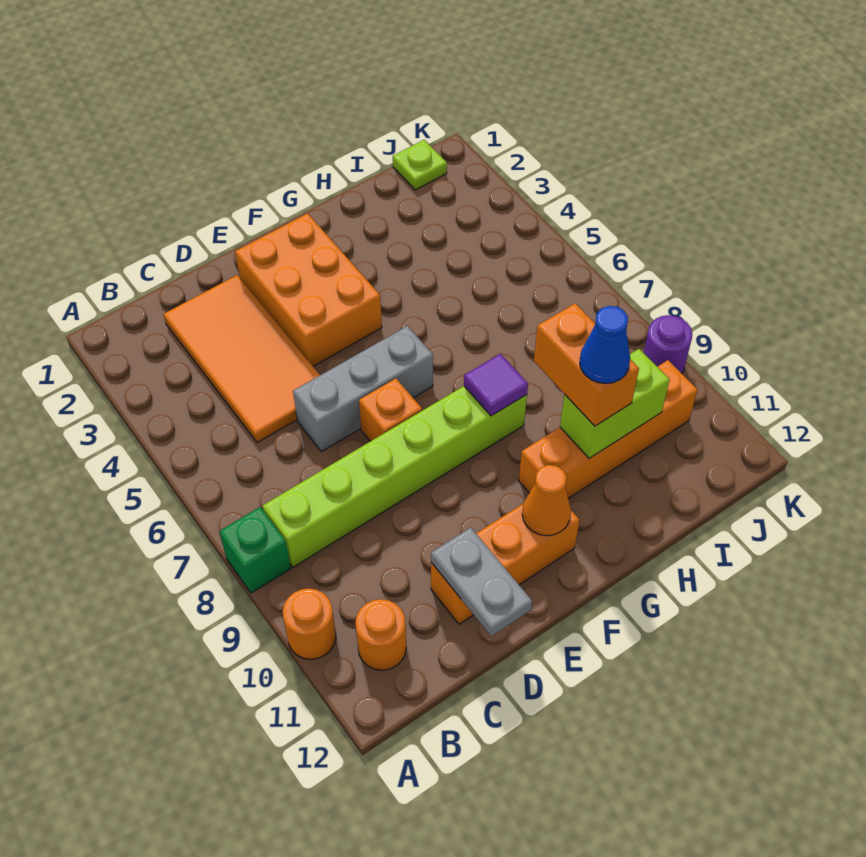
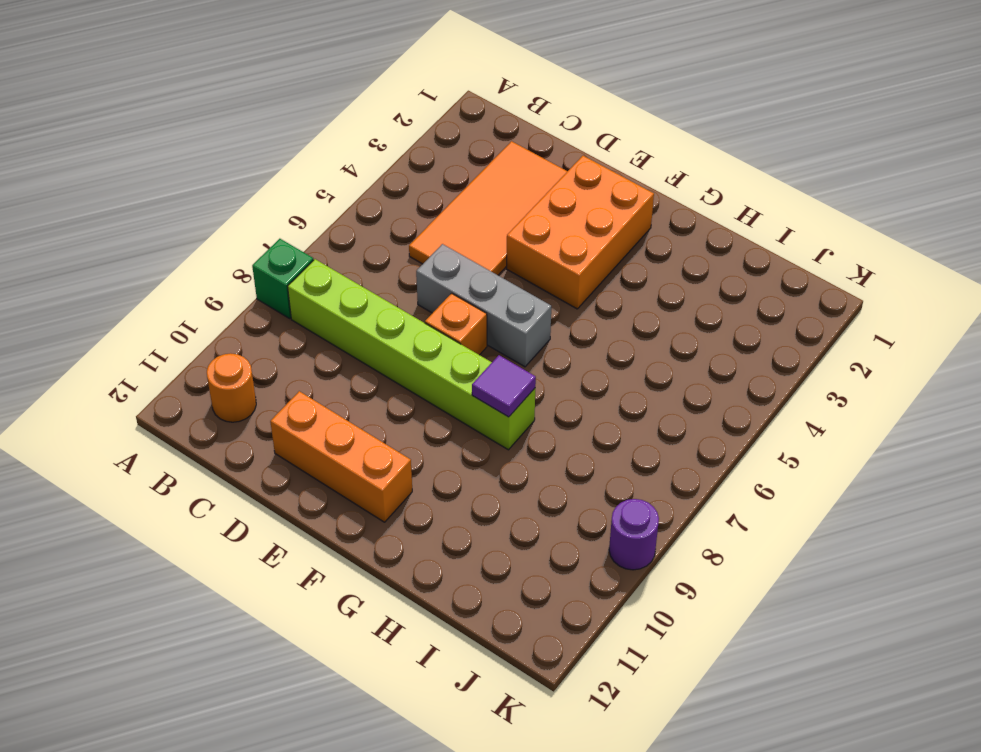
none -> orange round brick A10 level 1
none -> orange brick G10:J10 level 1
none -> lime plate J1 level 1

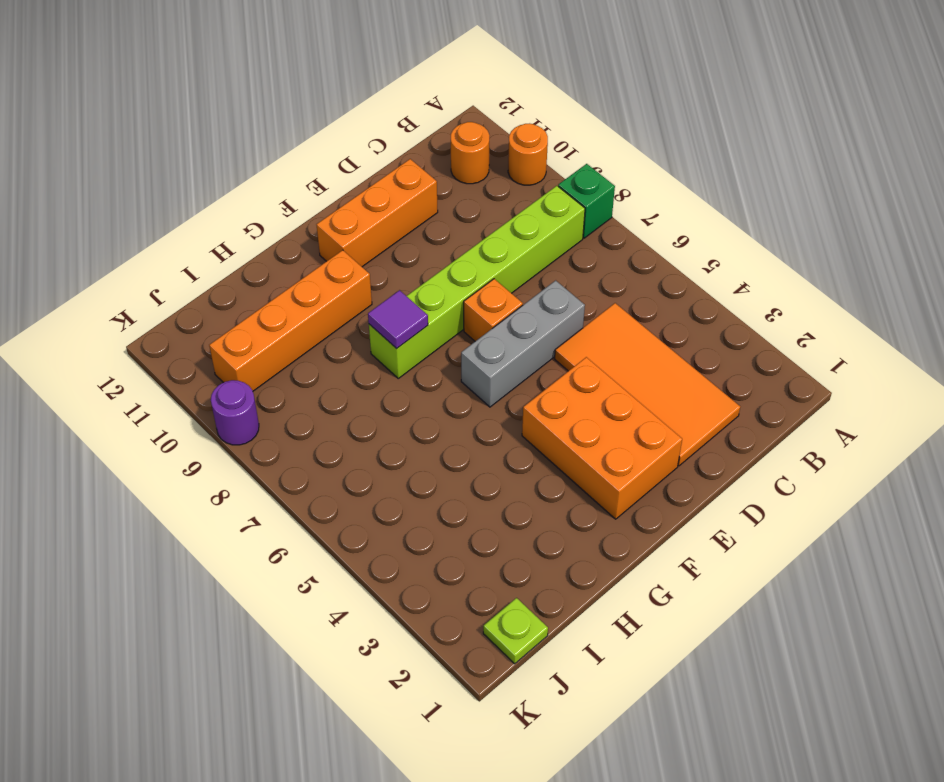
none -> grey plate D11:D12 level 2
none -> orange cone F11 level 2
none -> lime brick H10:I10 level 2

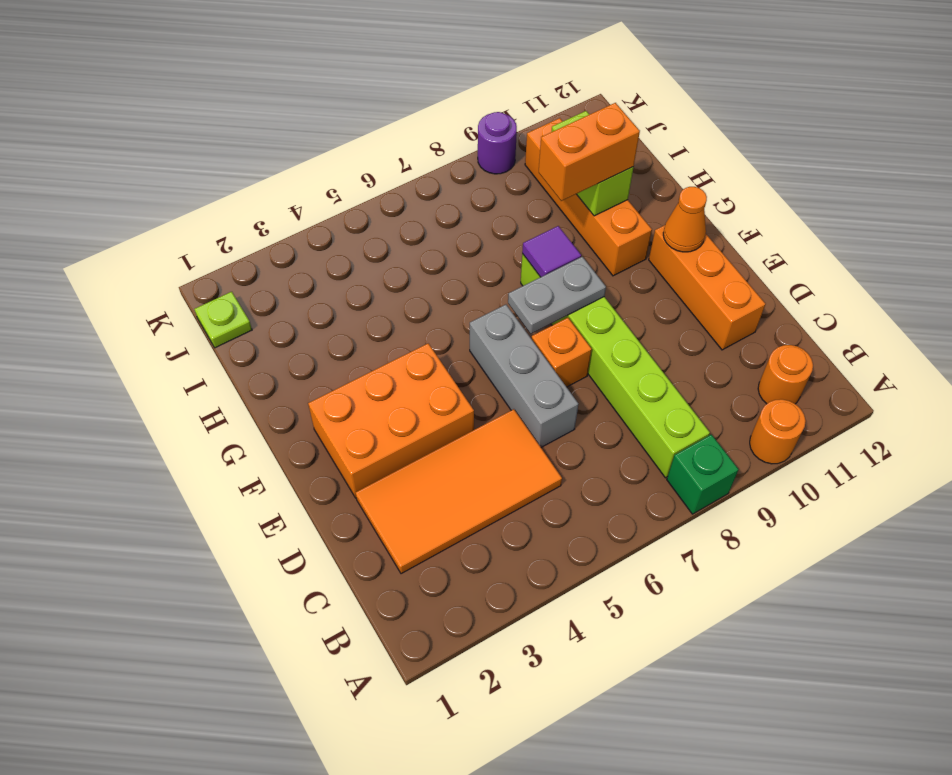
grey plate F7:F8 level 2 -> grey plate D11:D12 level 2
none -> blue cone H10 level 4

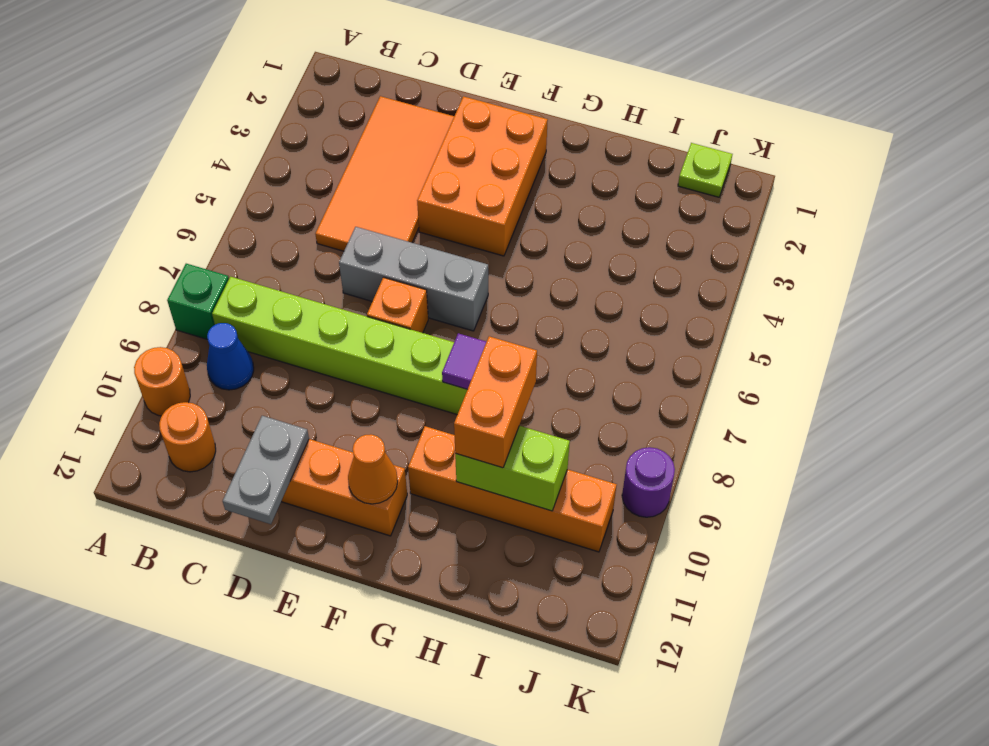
blue cone B9 level 1 -> blue cone H10 level 4

